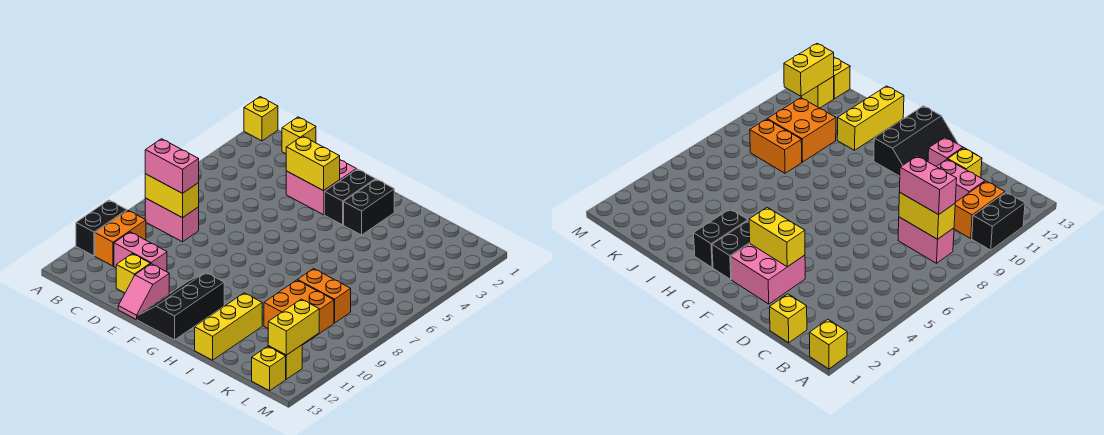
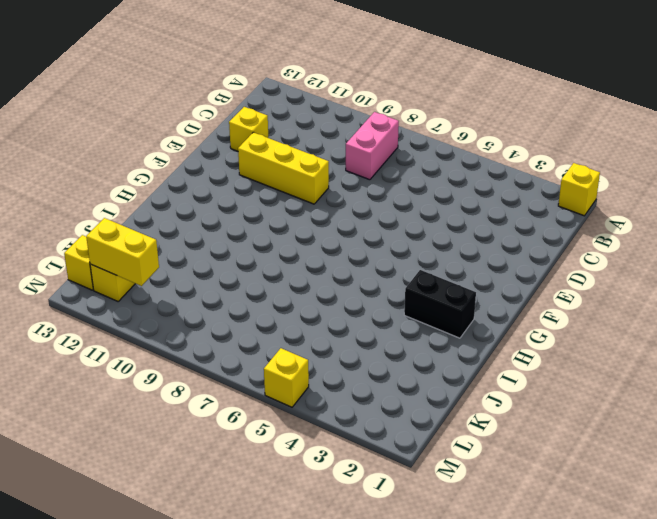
yellow brick E9:E11 level 1 -> yellow brick I11:I13 level 1
yellow brick M5 level 1 -> yellow brick C1 level 1
none -> black brick A10:A11 level 1
none -> orange brick B10:B11 level 1
none -> pink brick C11:D11 level 1

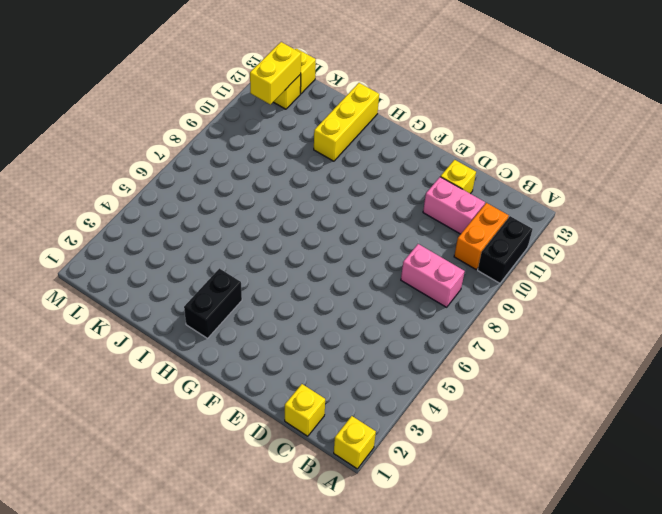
none -> pink brick E2:F3 level 1
none -> pink slope E12:E13 level 1 top 12
none -> black slope F11:G13 level 1 top G

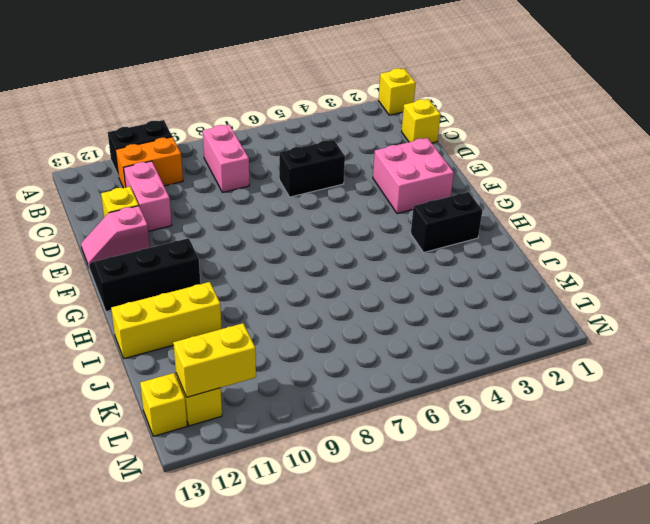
black brick D5:D6 level 1 -> black brick G2:G3 level 1
none -> orange brick J8:K8 level 1
none -> orange brick J9:K10 level 1
none -> yellow brick B8:C8 level 2

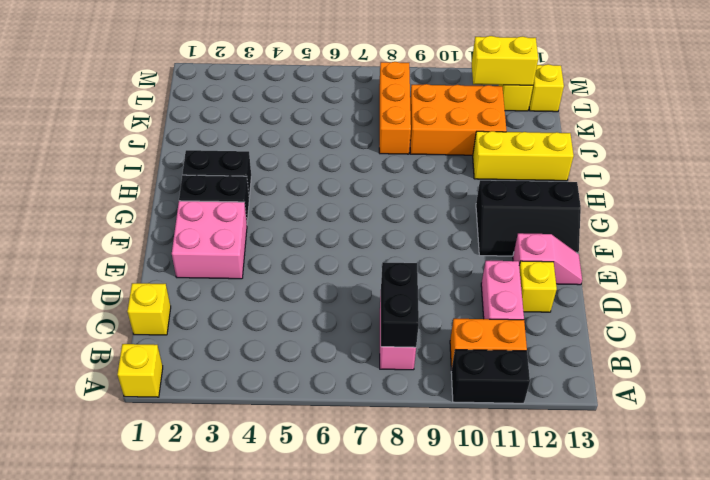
black brick B8:C8 level 2 -> yellow brick B8:C8 level 2
orange brick J8:L8 level 1 -> orange brick J8:K8 level 1
orange brick J9:K11 level 1 -> orange brick J9:K10 level 1
none -> yellow brick E3:F3 level 2
none -> pink brick B8:C8 level 3

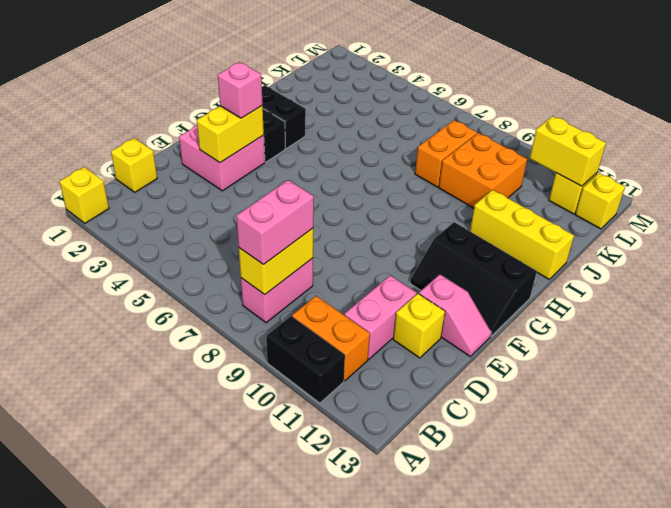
pink brick F3 level 3 -> none

